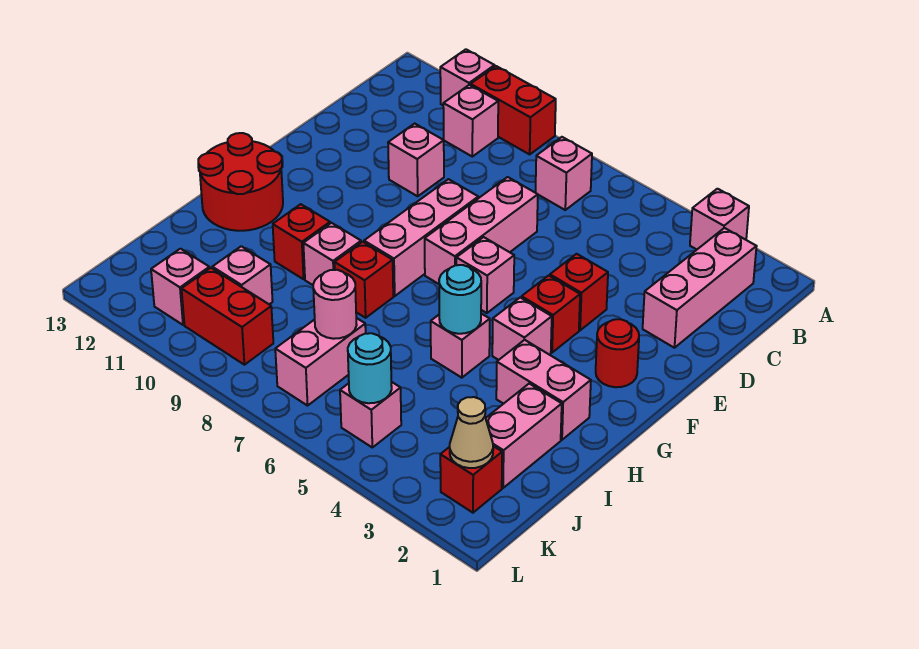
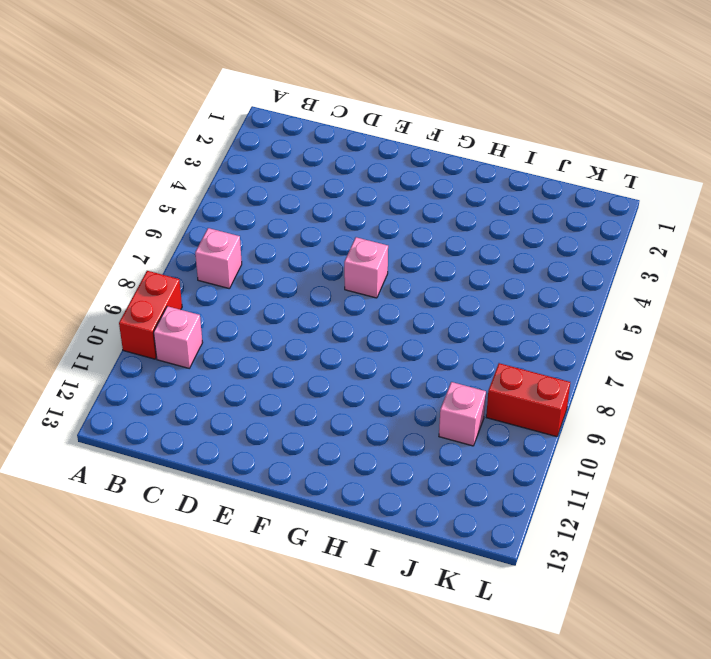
red brick K9:L9 level 1 -> red brick K9:K10 level 1
none -> pink brick A3 level 1
none -> pink brick A11 level 1
none -> pink brick B2:D2 level 1
none -> pink brick D7:F7 level 1

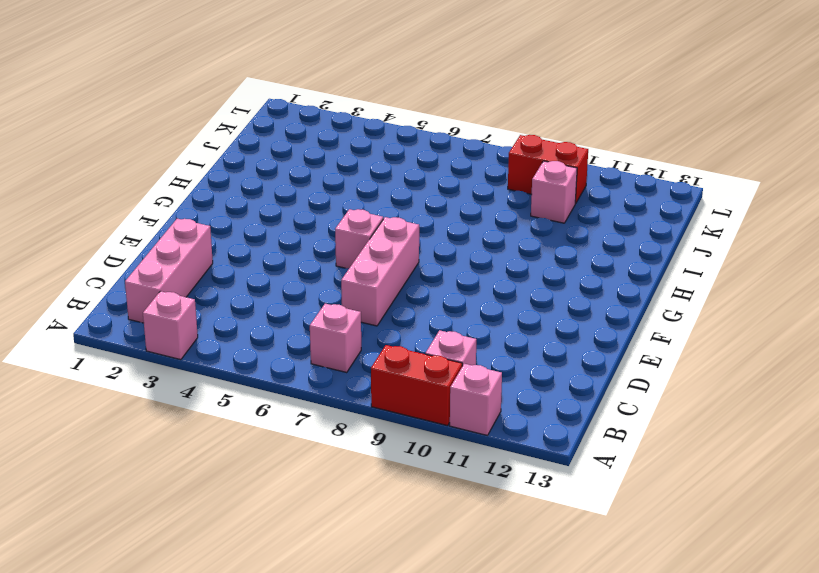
none -> pink brick D10 level 1
none -> red brick E4 level 1
none -> pink brick E8:G8 level 1
none -> red round brick F2 level 1

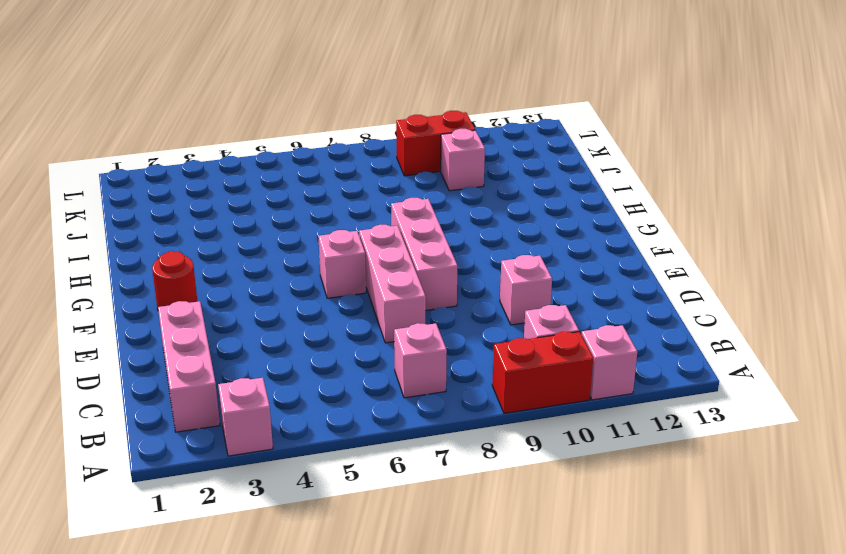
none -> red brick E4 level 1
none -> red brick F4 level 1
none -> pink brick G4 level 1
none -> red round brick G12:H13 level 1

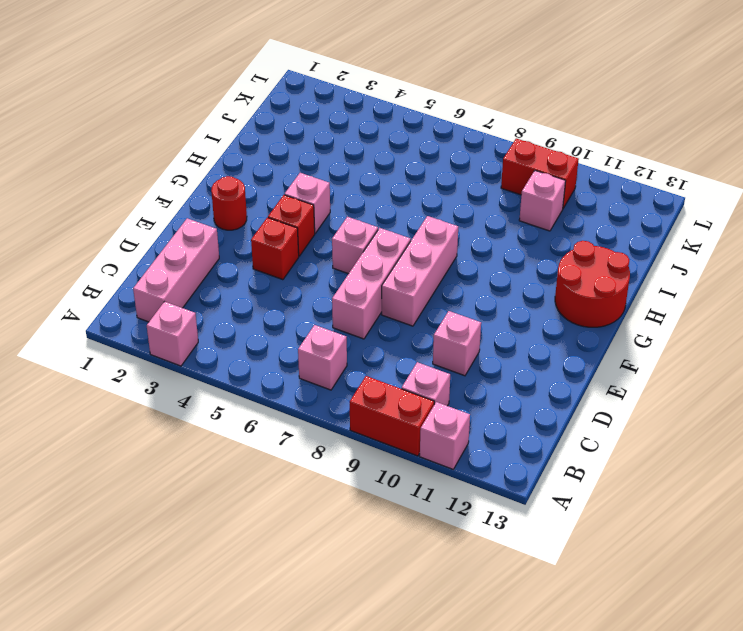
none -> pink brick H2:H3 level 1
none -> pink brick H5 level 1
none -> red brick H8 level 1
none -> pink brick H9 level 1

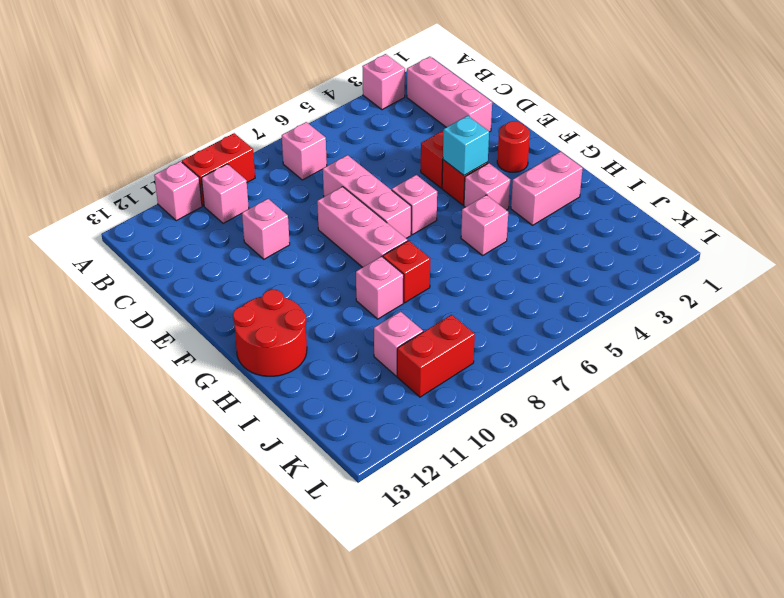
cyan brick F4 level 2 -> none
none -> red brick H10 level 1
none -> pink brick I2:J2 level 1
none -> pink brick J7:K7 level 1
none -> red brick K2 level 1

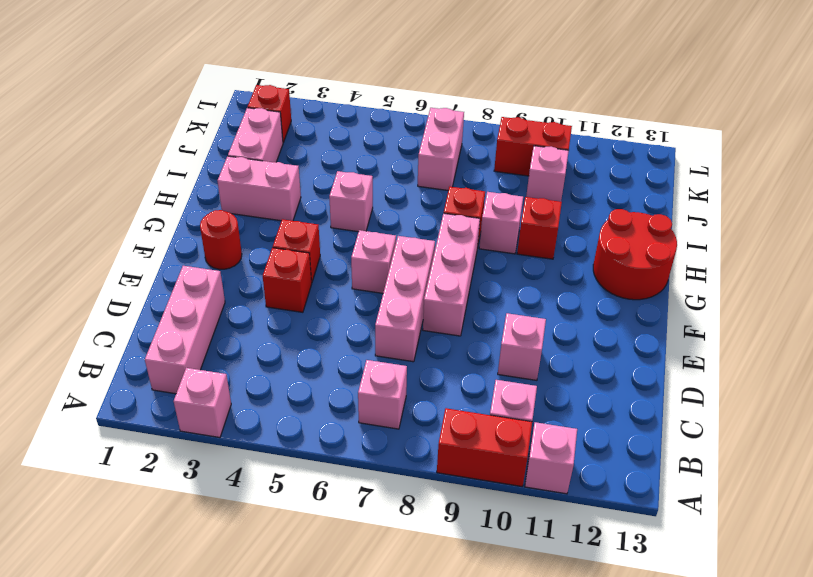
none -> pink brick G4 level 1
none -> pink brick K5 level 1
none -> pink brick K11 level 1
none -> cyan round brick H5 level 2

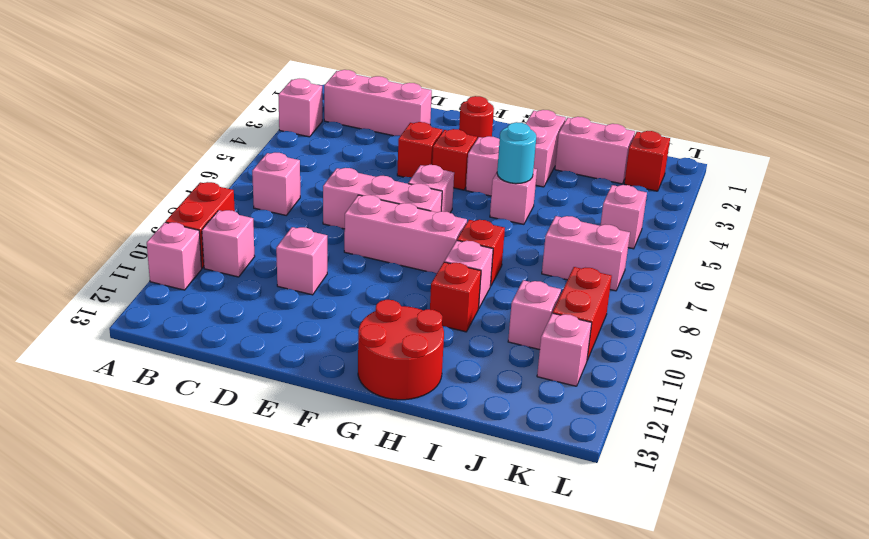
none -> pink round brick J7 level 2
none -> tan cone K2 level 2
none -> cyan round brick K5 level 2

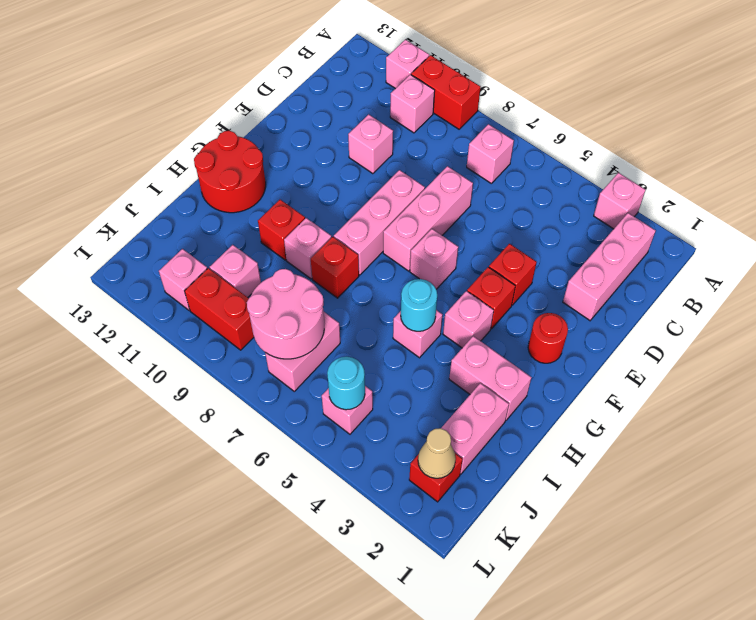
pink round brick J7:K8 level 2 -> pink round brick J7 level 2

